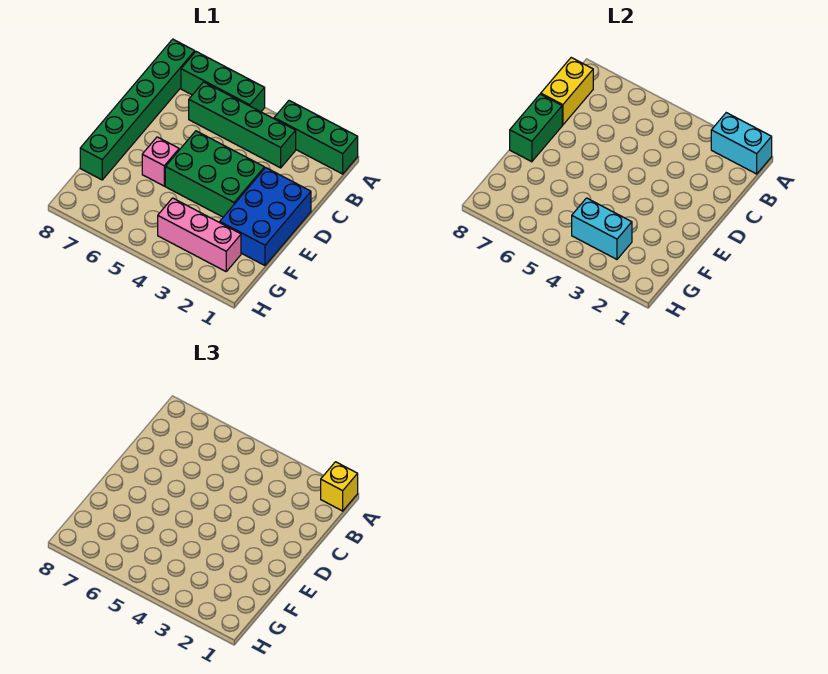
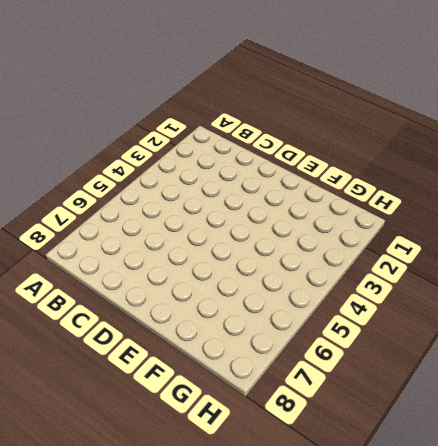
none -> green brick A1:A3 level 1
none -> green brick A5:A7 level 1
none -> green brick A8:F8 level 1

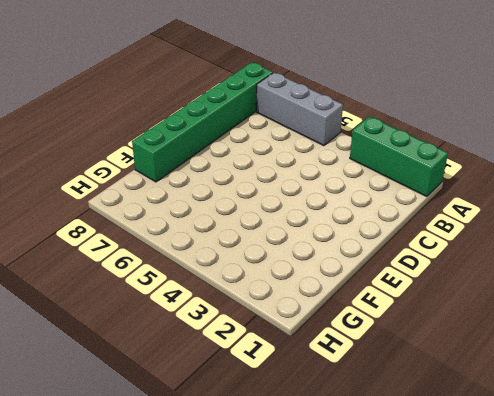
grey brick A5:A7 level 1 -> green brick A5:A7 level 1
none -> green brick B3:B6 level 1
none -> blue brick D1:F2 level 1
none -> green brick D3:E5 level 1

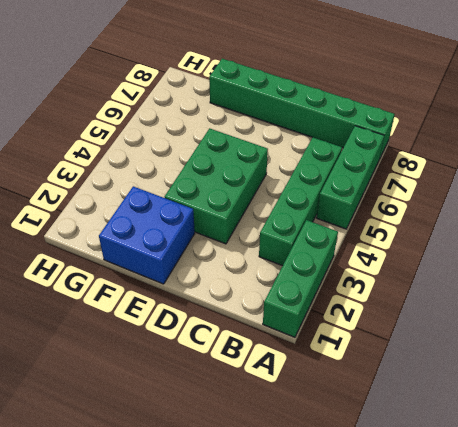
blue brick E1:F2 level 1 -> blue brick D1:F2 level 1
none -> pink brick E6 level 1
none -> pink brick G2:G4 level 1
none -> cyan brick A1:A2 level 2

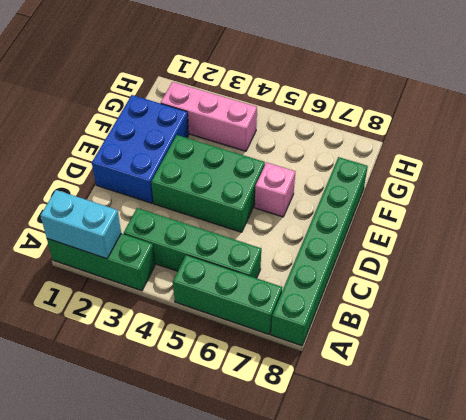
none -> yellow brick B8:C8 level 2
none -> green brick D8:E8 level 2
none -> cyan brick G3:G4 level 2

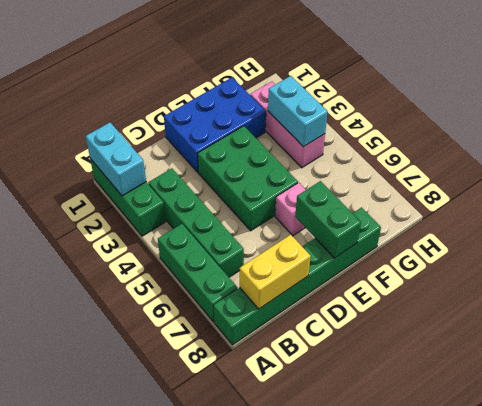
green brick E7:E8 level 2 -> green brick D8:E8 level 2
none -> yellow brick A1 level 3

